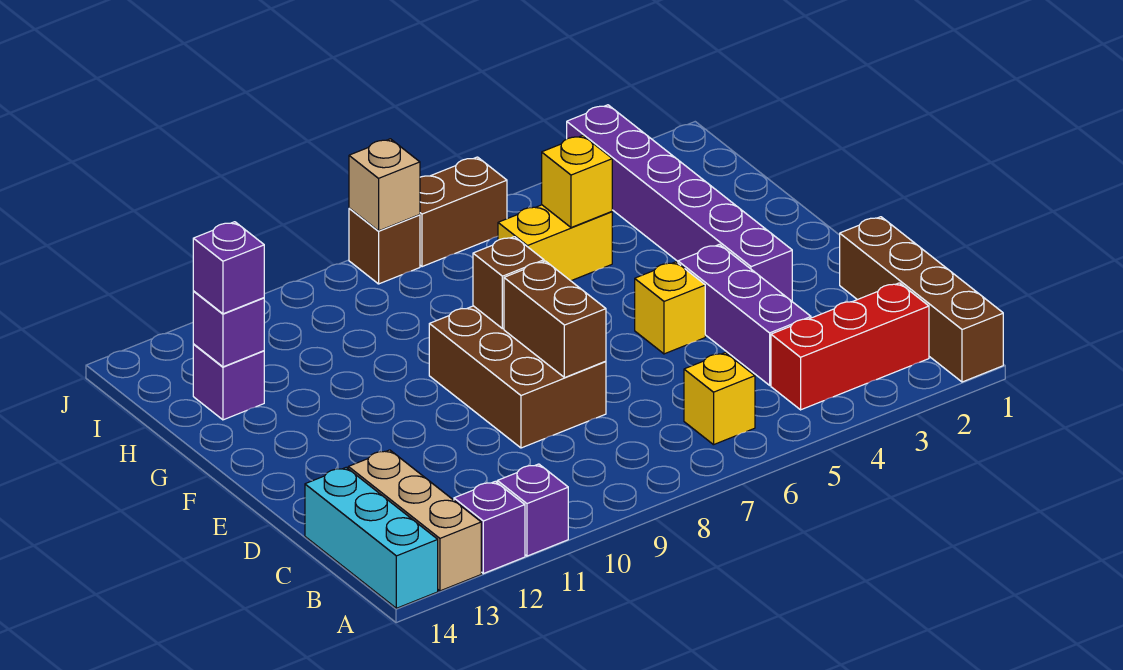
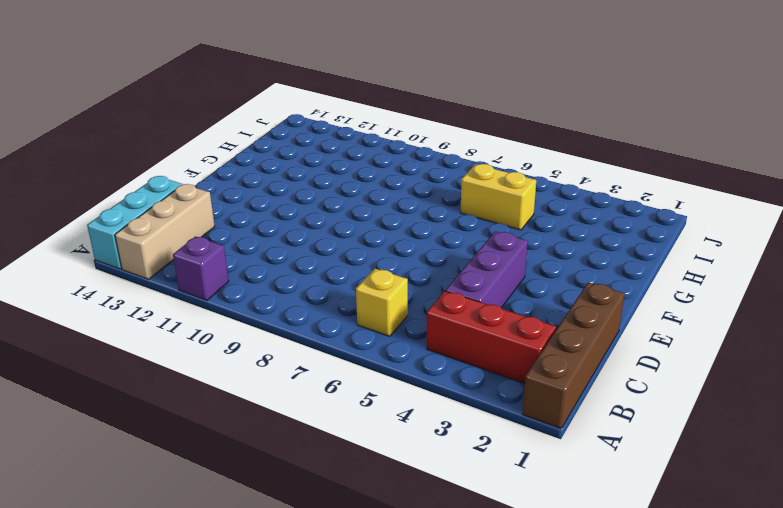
none -> purple brick A12 level 1
none -> brown brick D8:F9 level 1
none -> purple brick E3:J3 level 1

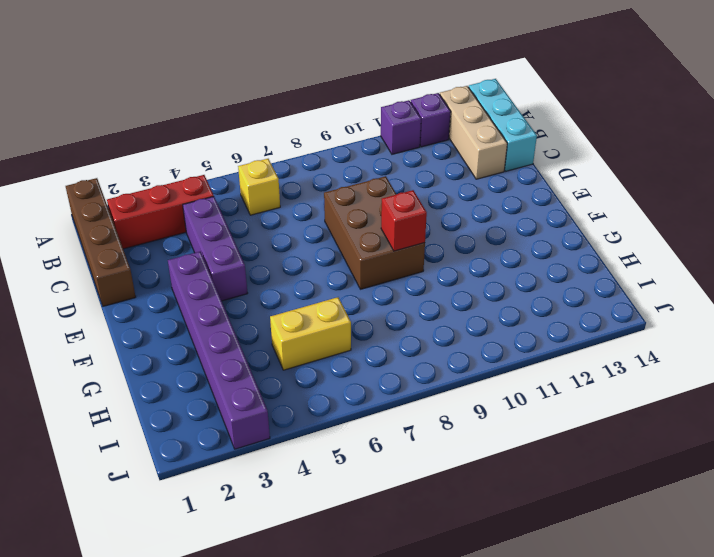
red brick F9 level 2 -> none
none -> yellow brick E5 level 1
none -> purple brick H13 level 1
none -> brown brick J6:J7 level 1

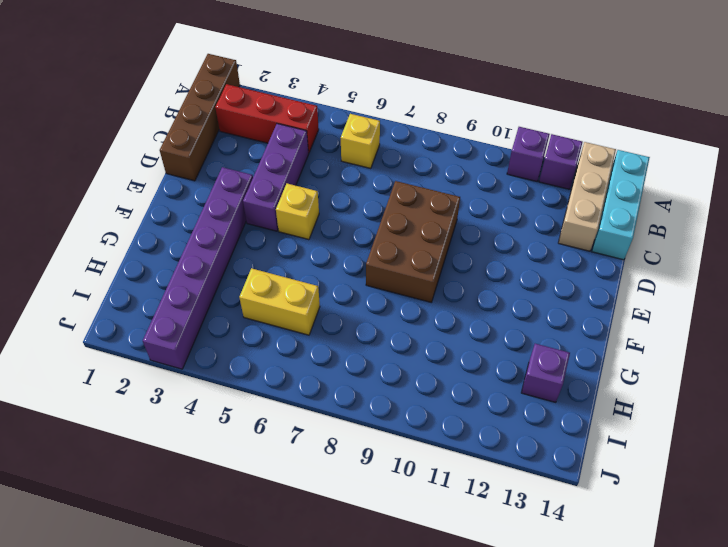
none -> brown brick J6:J7 level 1
none -> brown brick J8 level 1
none -> brown brick D8:E8 level 2

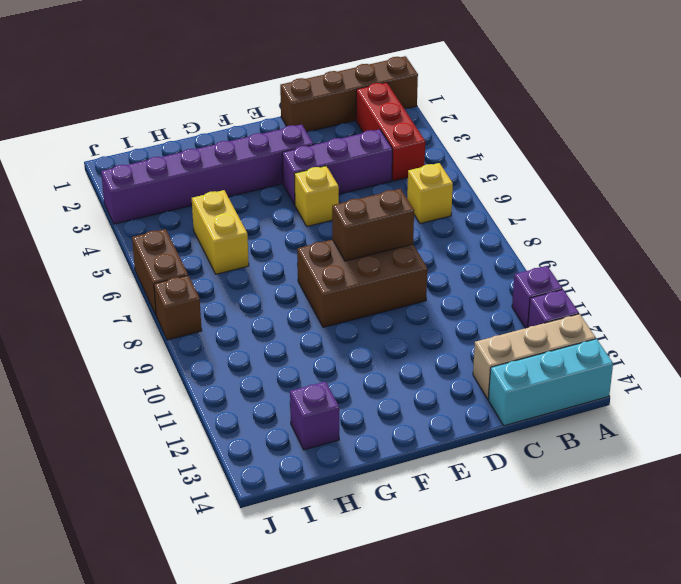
none -> brown brick F8 level 2
none -> yellow brick H5 level 2
none -> purple brick H13 level 2

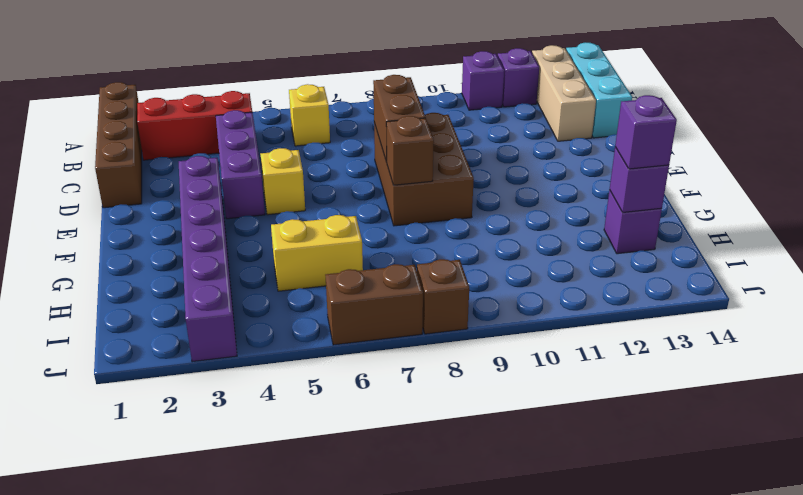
none -> yellow brick H5 level 2
none -> tan brick J8 level 2

